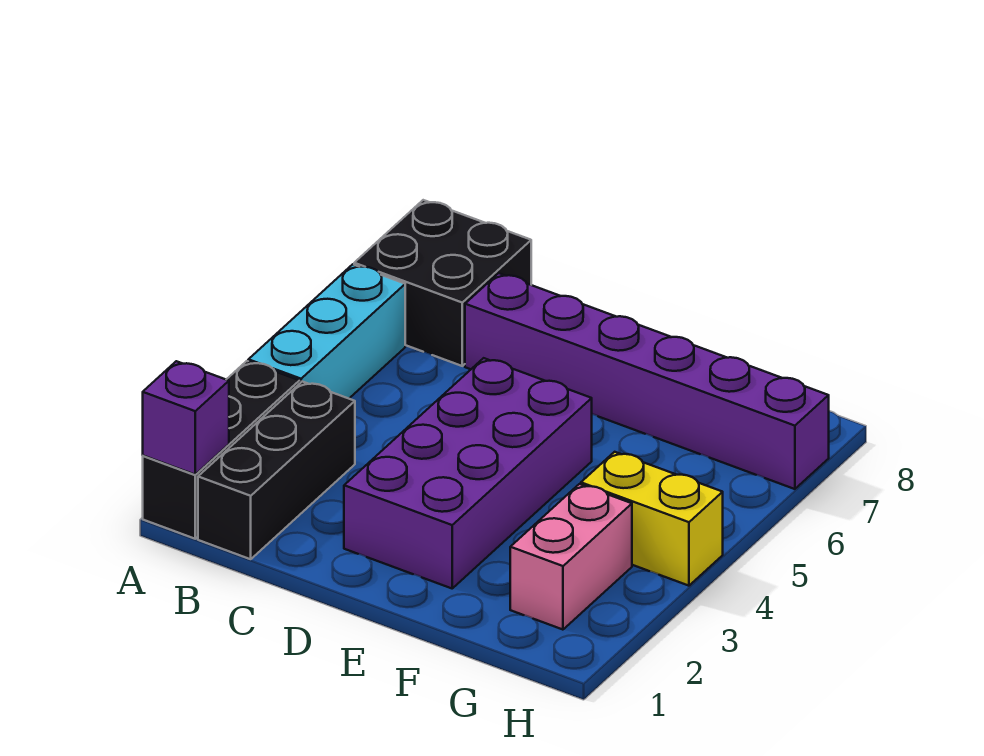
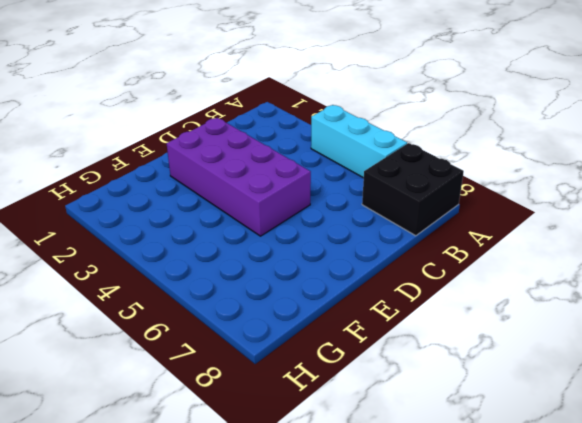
none -> black brick A1:A3 level 1
none -> black brick B1:B3 level 1

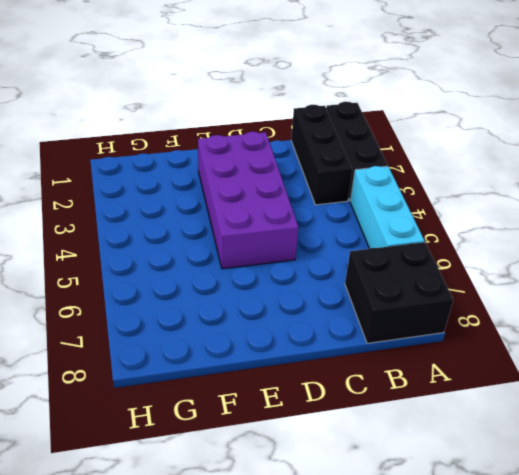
none -> purple brick C7:H7 level 1
none -> pink brick G2:G3 level 1

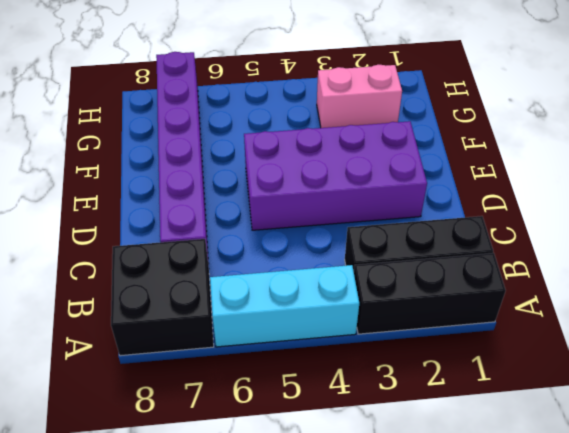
none -> yellow brick G4:H4 level 1
none -> purple brick A1 level 2

